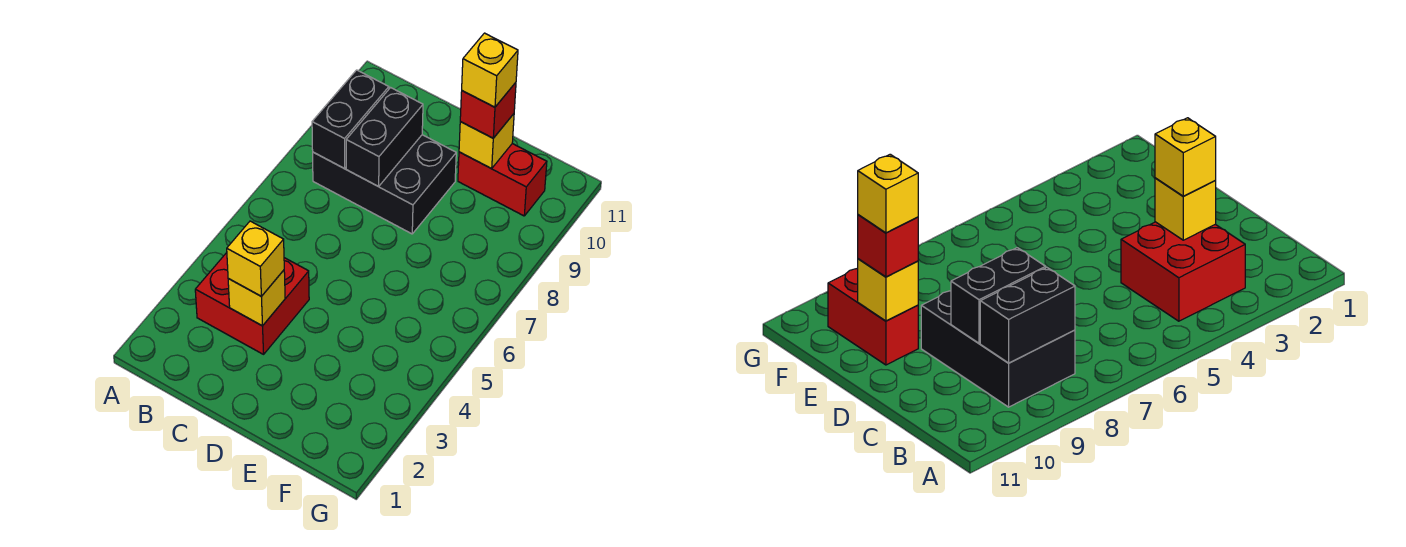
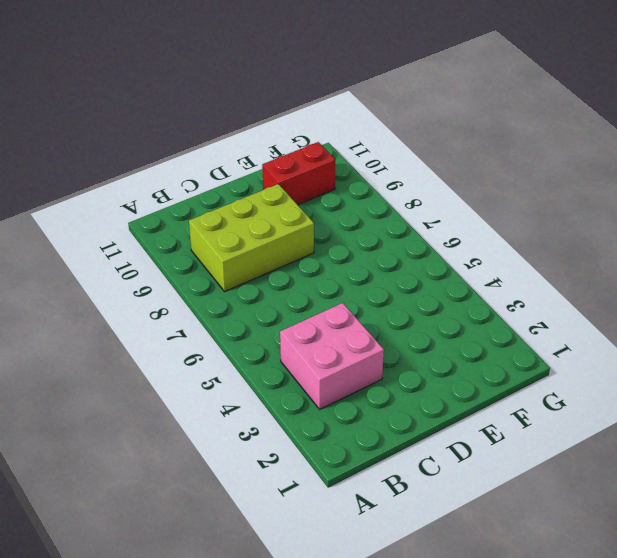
pink brick B3:C4 level 1 -> red brick B3:C4 level 1
lime brick B8:D9 level 1 -> black brick B8:D9 level 1
none -> black brick B8:B9 level 2
none -> yellow brick C3 level 2

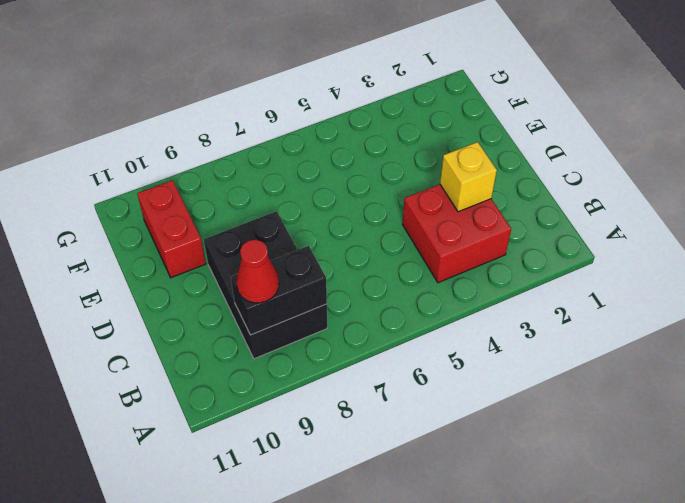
red cone B9 level 3 -> none
none -> black brick C8:C9 level 2
none -> yellow brick E10 level 2

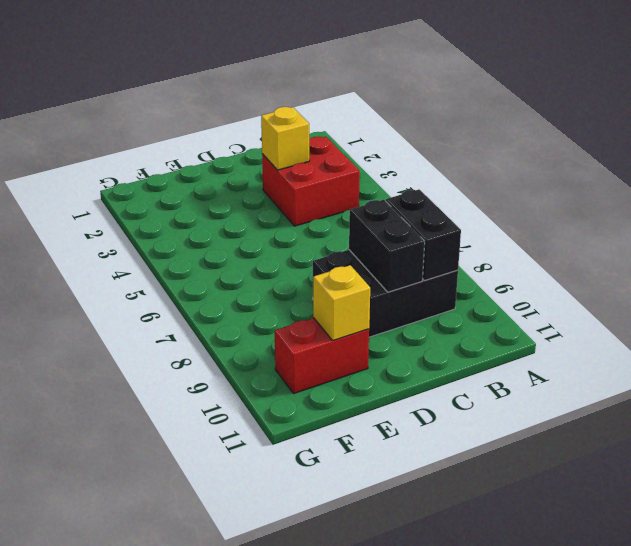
none -> yellow brick C3 level 3
none -> red brick E10 level 3

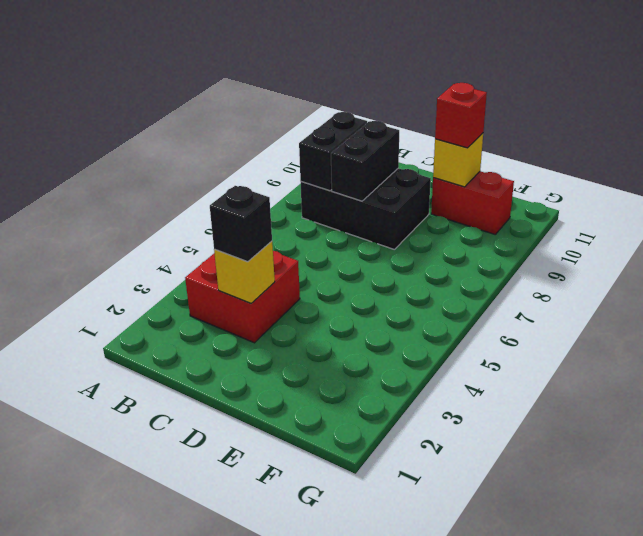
black brick C3 level 3 -> yellow brick C3 level 3
none -> yellow brick E10 level 4

